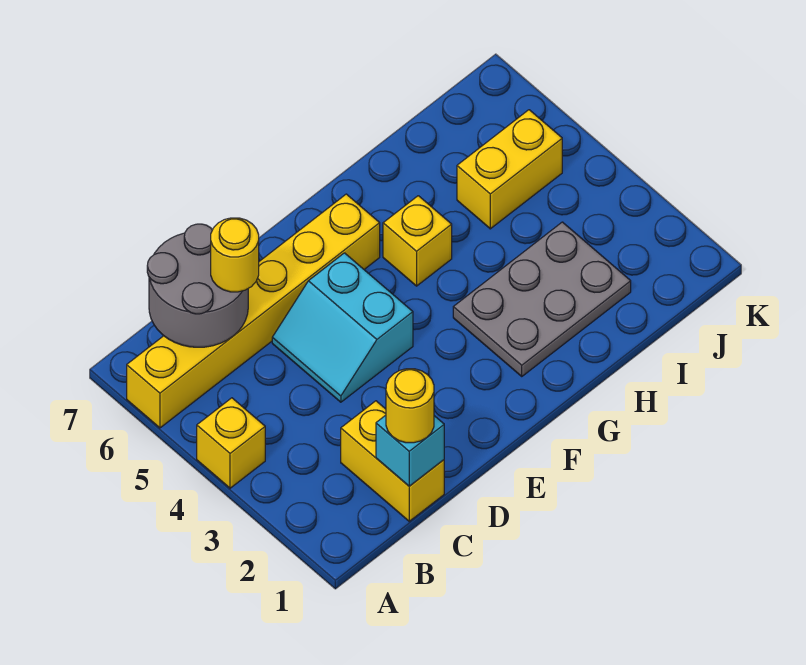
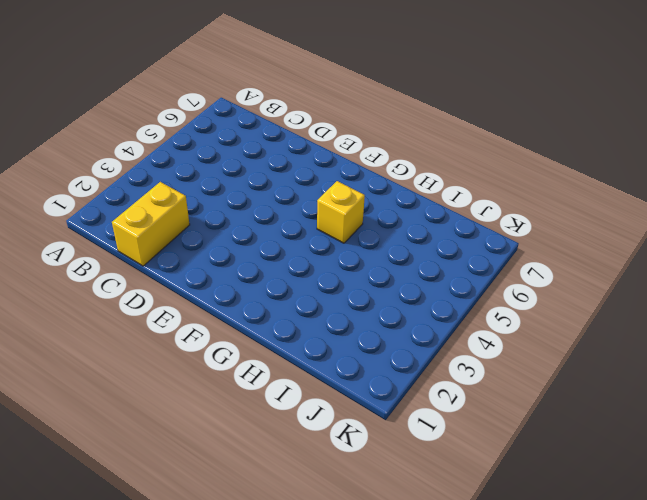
none -> yellow brick A4 level 1
none -> yellow brick A6:F6 level 1

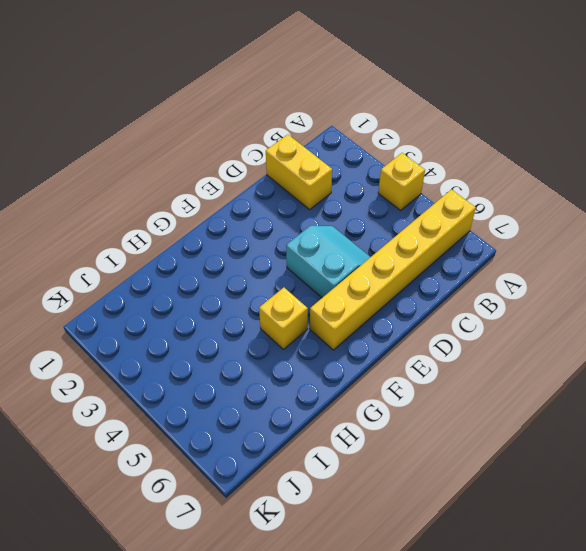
none -> grey plate G2:I3 level 1
none -> yellow brick I5:J5 level 1

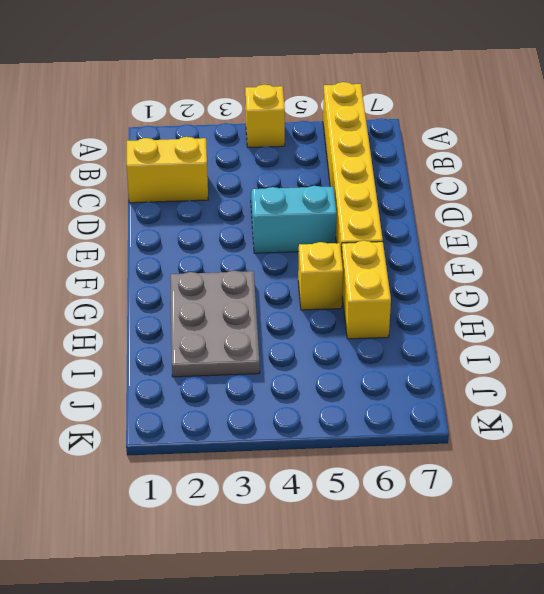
yellow brick G6:H6 level 1 -> yellow brick I5:J5 level 1
none -> grey round brick B6:C7 level 2
none -> cyan brick C1 level 2

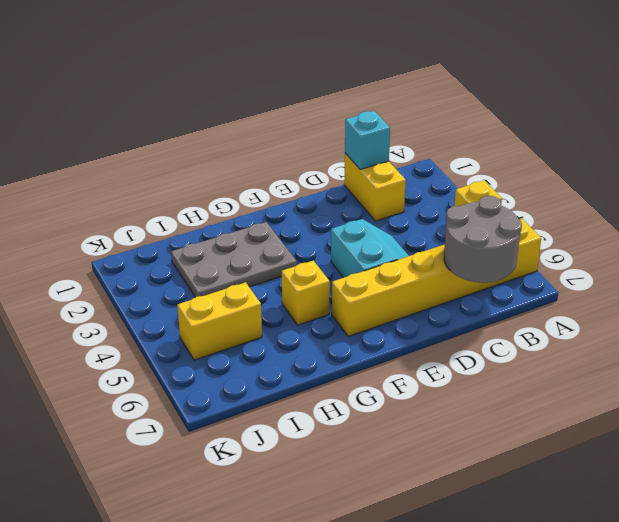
none -> yellow round brick C1 level 3
none -> yellow round brick C6 level 3

